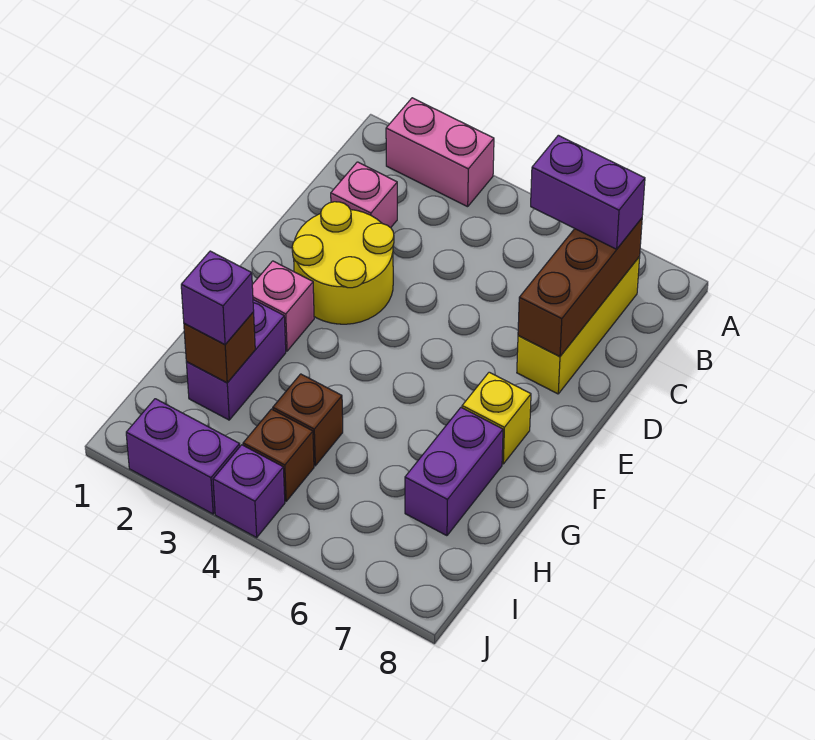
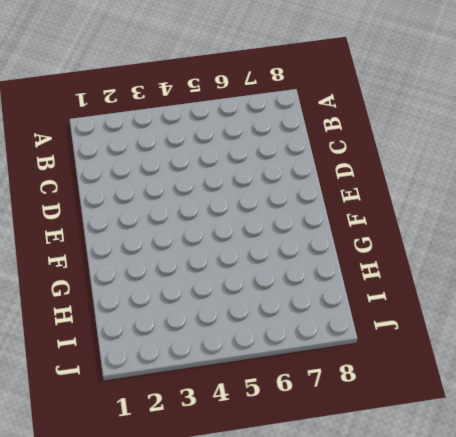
none -> pink brick A2:A3 level 1
none -> yellow brick B7:D7 level 1
none -> pink brick C2 level 1

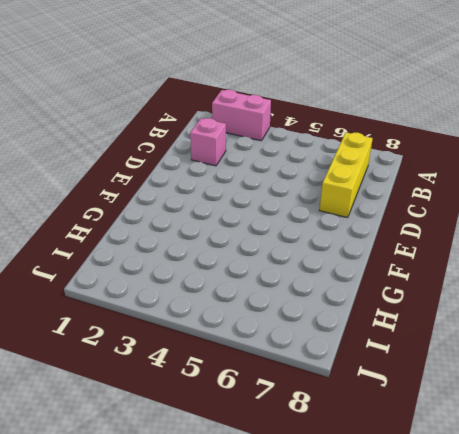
none -> yellow round brick D2:E3 level 1
none -> pink brick F2 level 1
none -> yellow brick F7 level 1

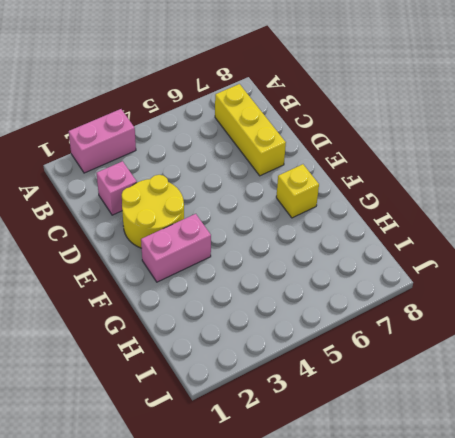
pink brick F2:F3 level 1 -> pink brick F2 level 1
none -> purple brick G2:H2 level 1
none -> purple brick G7:H7 level 1
none -> brown brick H4 level 1

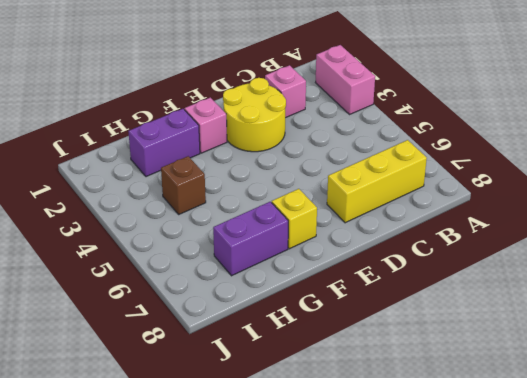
none -> brown brick I4 level 1
none -> purple brick J2:J3 level 1
none -> purple brick J4 level 1

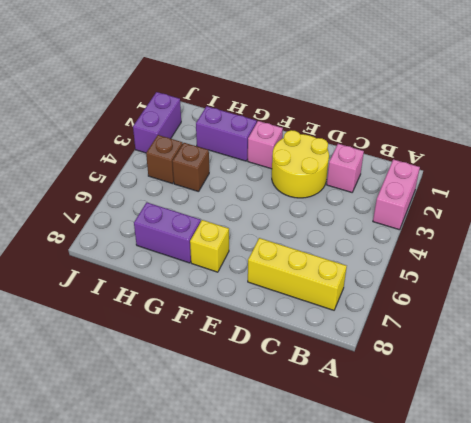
none -> purple brick J4 level 1
none -> brown brick B7:D7 level 2
none -> brown brick H2 level 2

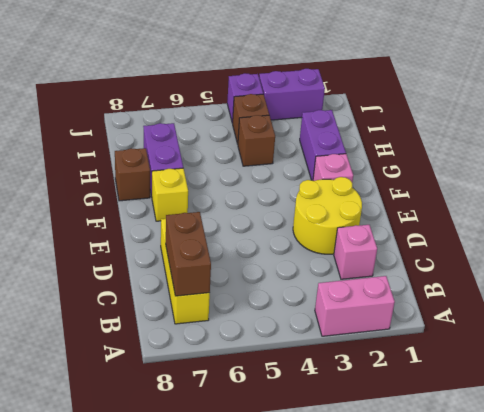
brown brick B7:C7 level 2 -> brown brick B7:D7 level 2
brown brick G8 level 1 -> brown brick H2 level 2
none -> purple brick B6:B7 level 3
none -> purple brick H2 level 3

